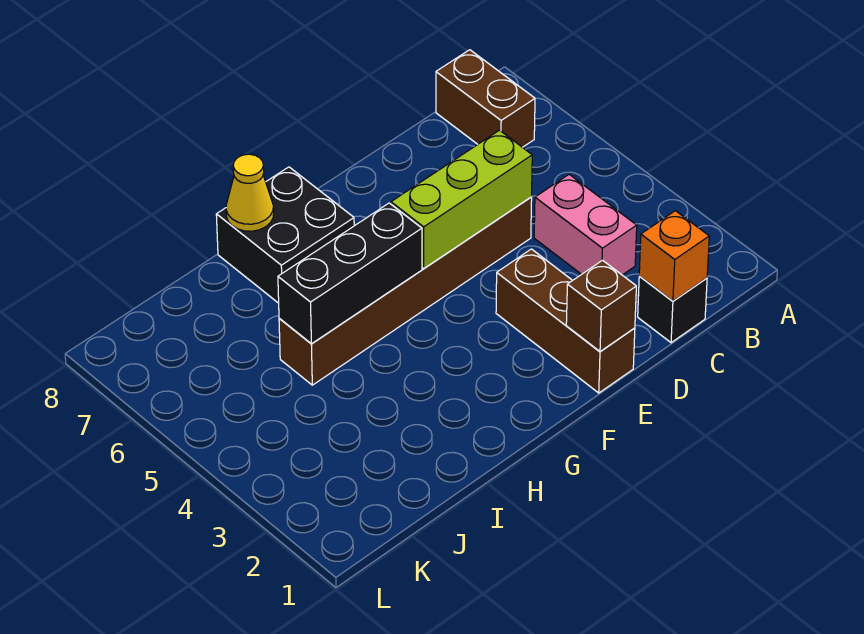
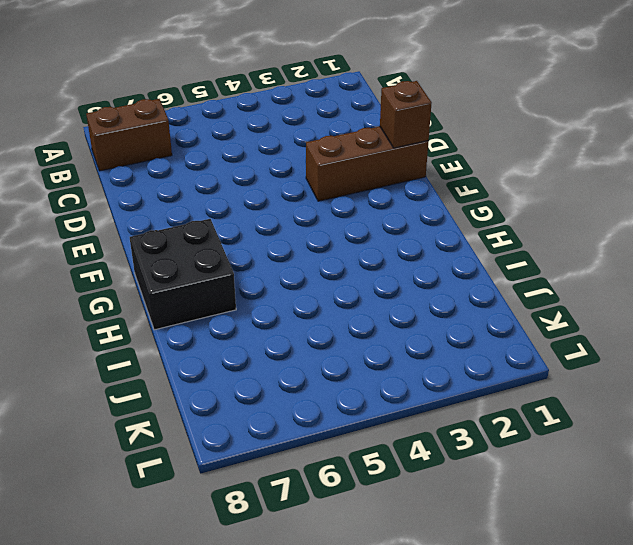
none -> black brick C1 level 1
none -> pink brick C3:C4 level 1

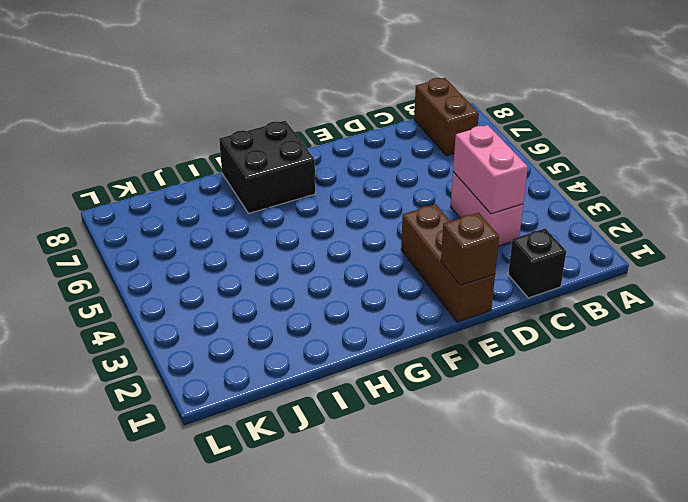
pink brick C3:C4 level 2 -> none
none -> brown brick D5:I5 level 1
none -> orange brick C1 level 2

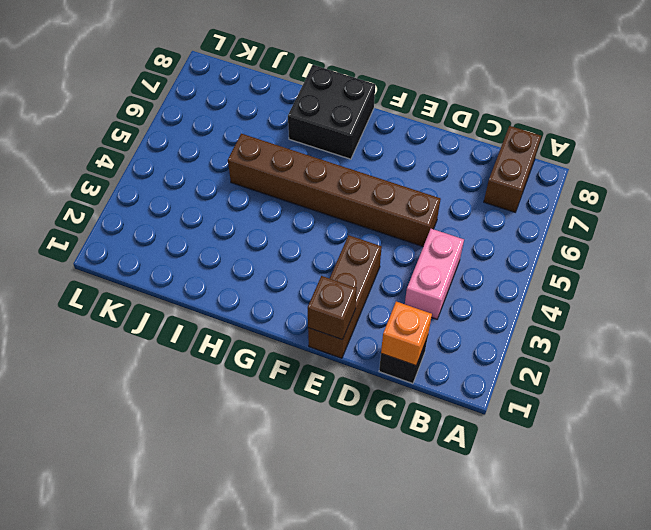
none -> lime brick D5:F5 level 2
none -> black brick G5:I5 level 2

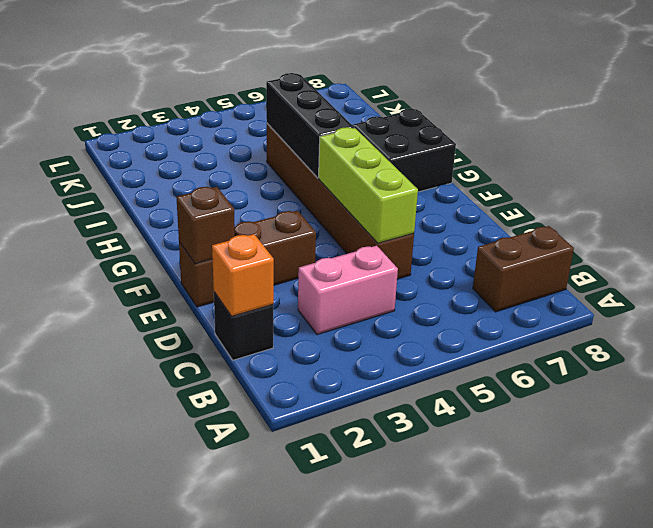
none -> yellow cone H8 level 2

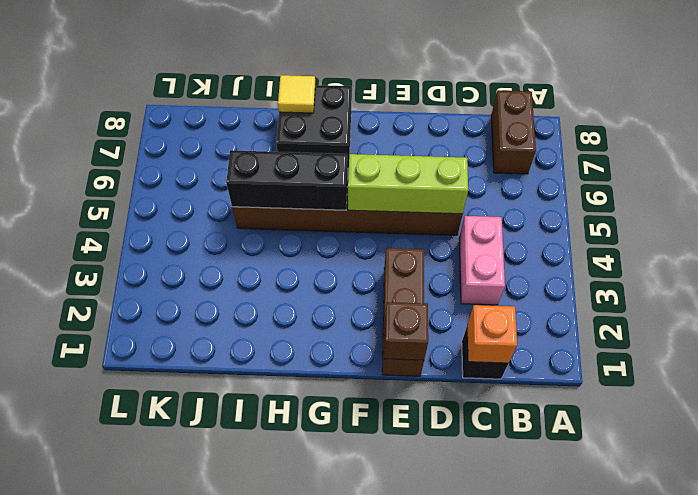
yellow tile H8 level 2 -> yellow cone H8 level 2

